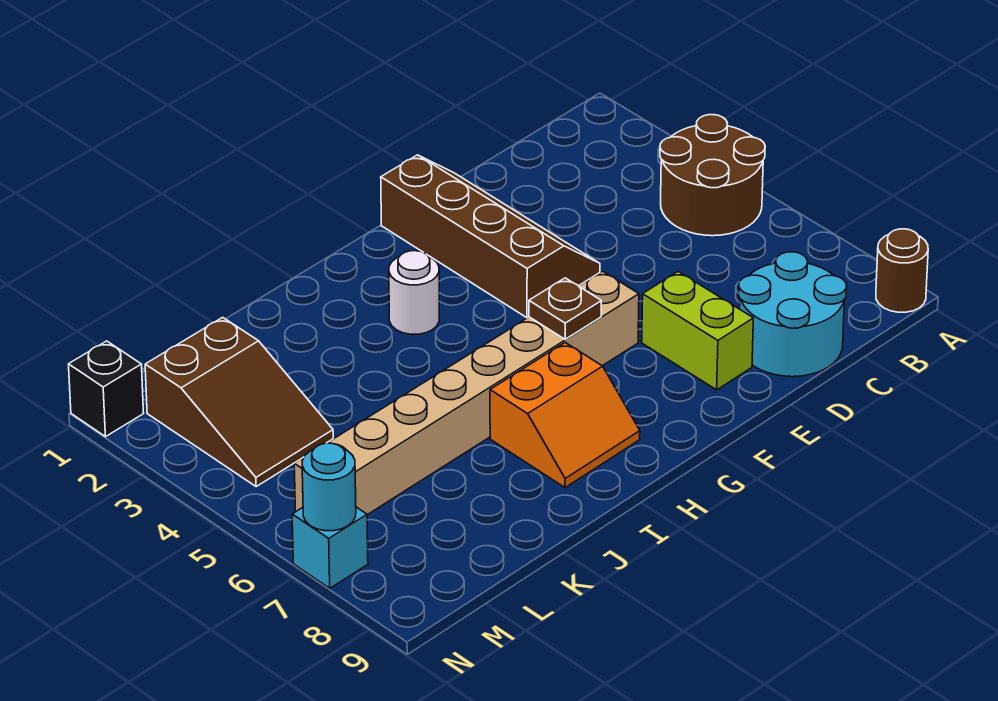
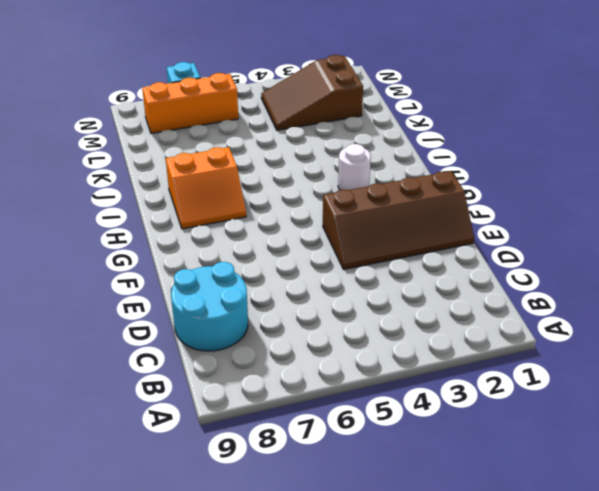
orange slope H7:I8 level 1 top I -> orange slope H7:I8 level 1 top 7
orange brick M6:M8 level 1 -> tan brick F6:M6 level 1
none -> brown round brick A4:B5 level 1
none -> brown round brick A9 level 1
none -> lime brick E7:E8 level 1

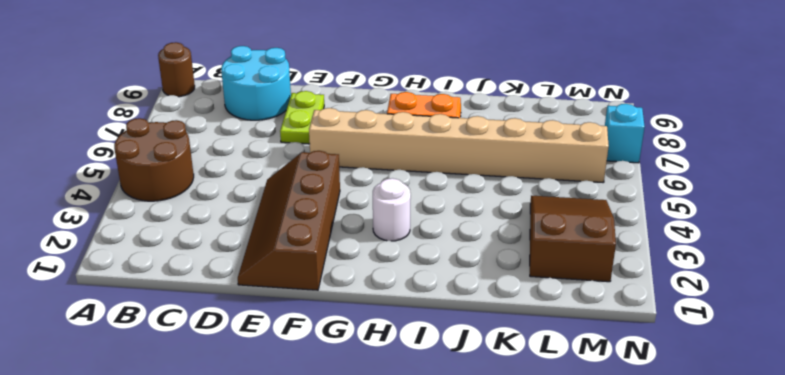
lime plate E7:E8 level 1 -> lime brick E7:E8 level 1
none -> black brick N1 level 1
none -> brown plate G6 level 2
none -> cyan round brick N7 level 2

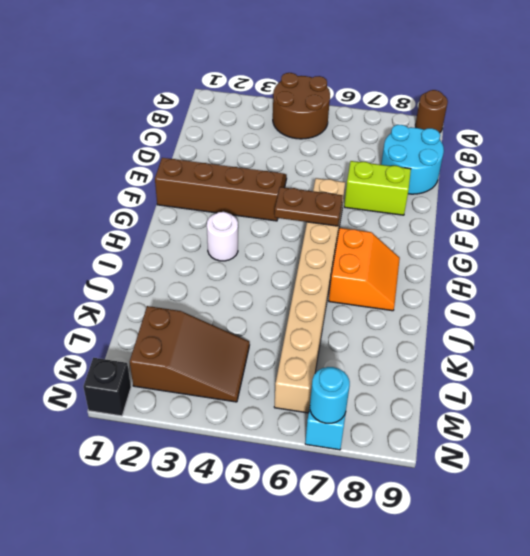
brown plate G5:G6 level 2 -> brown plate G6 level 2

